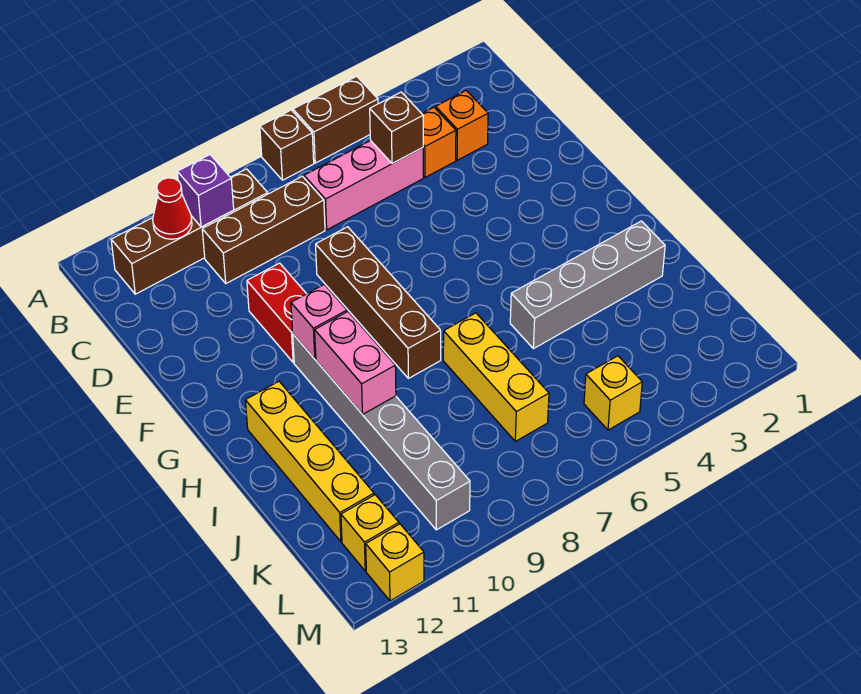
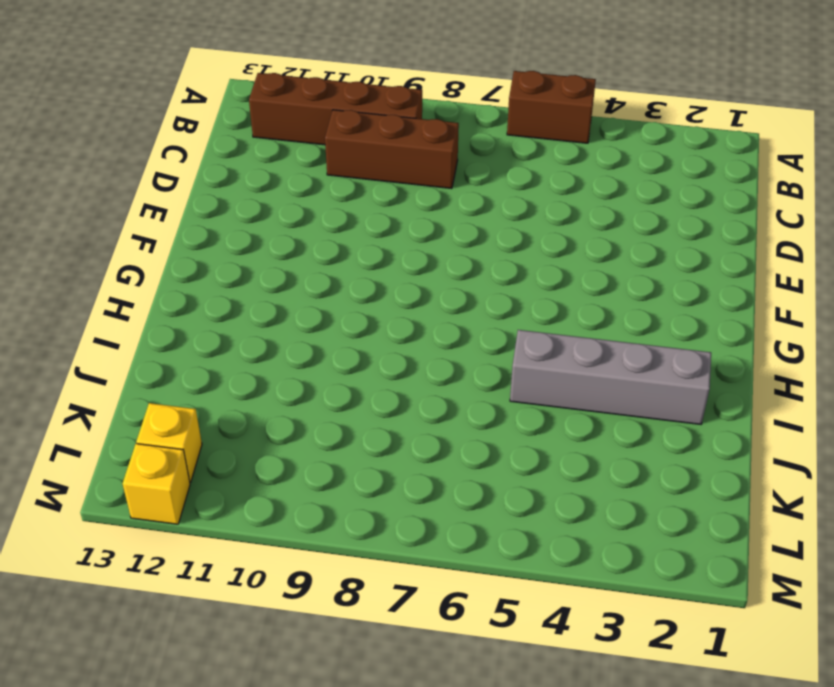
none -> brown brick A7 level 1
none -> orange brick C3 level 1
none -> orange brick C4 level 1

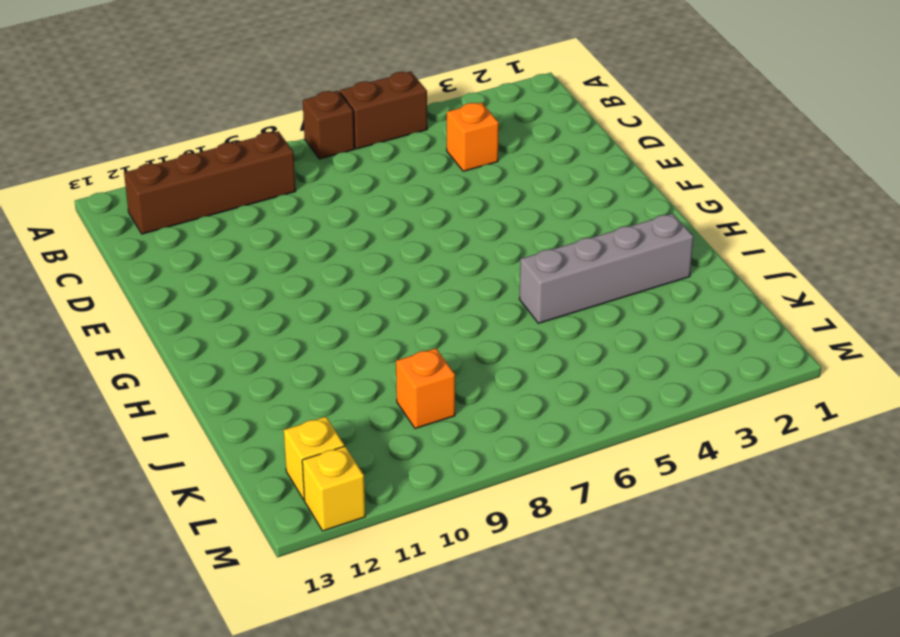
orange brick K9 level 1 -> orange brick C3 level 1
none -> pink brick C5:C7 level 1
none -> brown brick C8:C10 level 1
none -> brown brick E8:H8 level 1

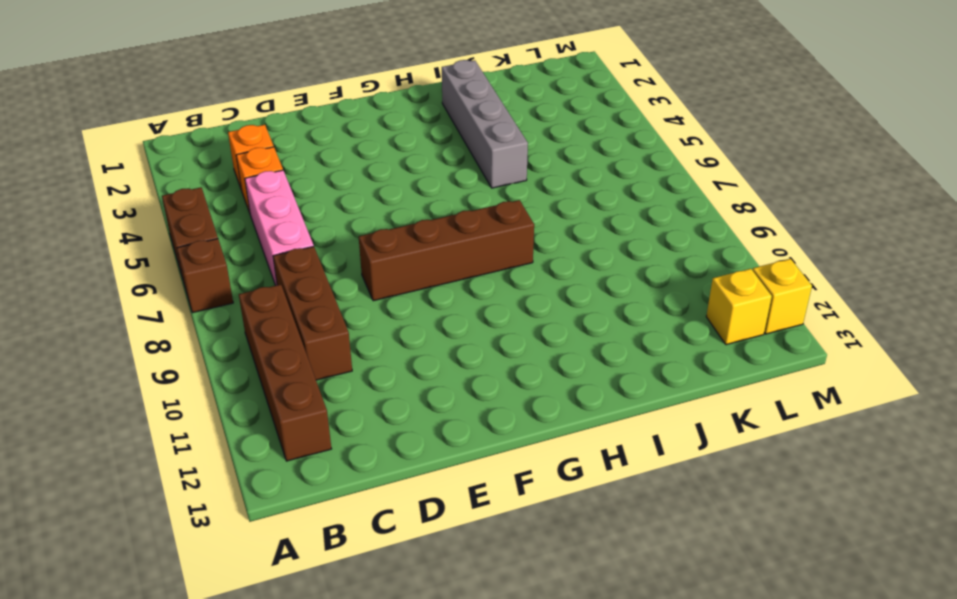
none -> red brick E10:F10 level 1
none -> grey brick G10:L10 level 1
none -> yellow brick H12:K12 level 1

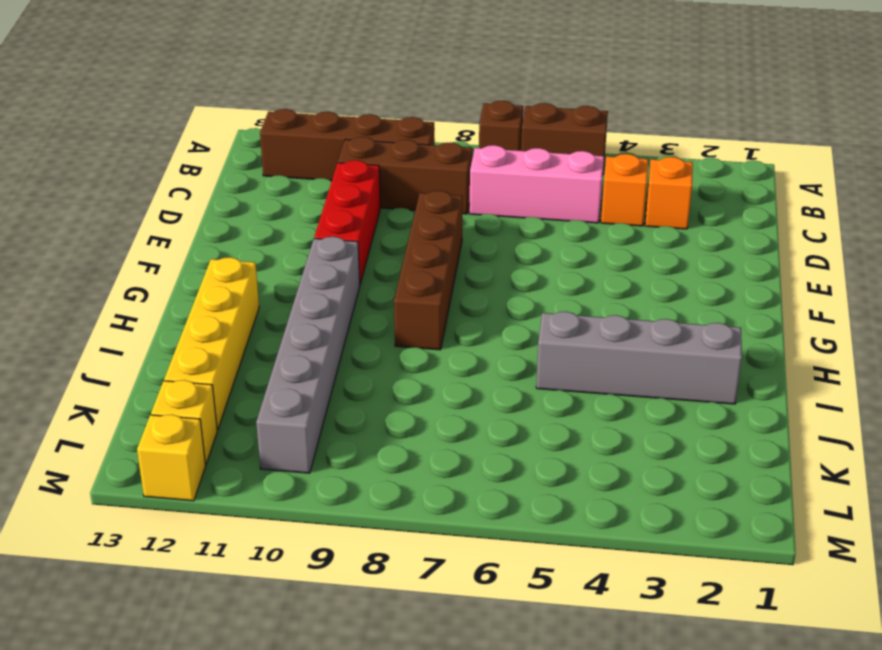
red brick D10:F10 level 1 -> red brick E10:F10 level 1
none -> yellow brick I7:K7 level 1
none -> yellow brick L5 level 1
none -> purple brick B10 level 2

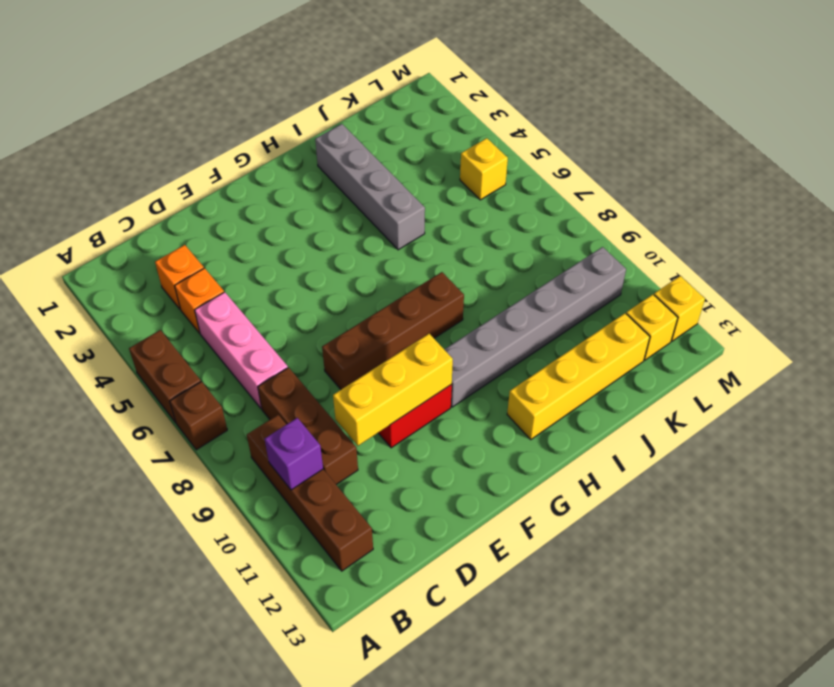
yellow brick D10:F10 level 2 -> yellow brick I7:K7 level 1
none -> red cone B11 level 2
none -> brown brick C5 level 2
none -> pink brick G10 level 2

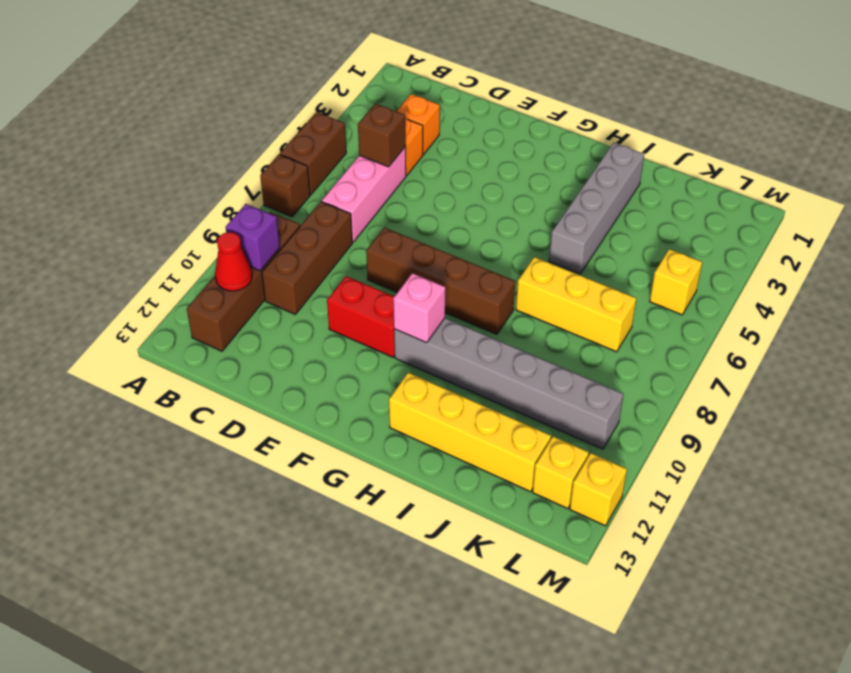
none -> pink brick H10:I10 level 2

